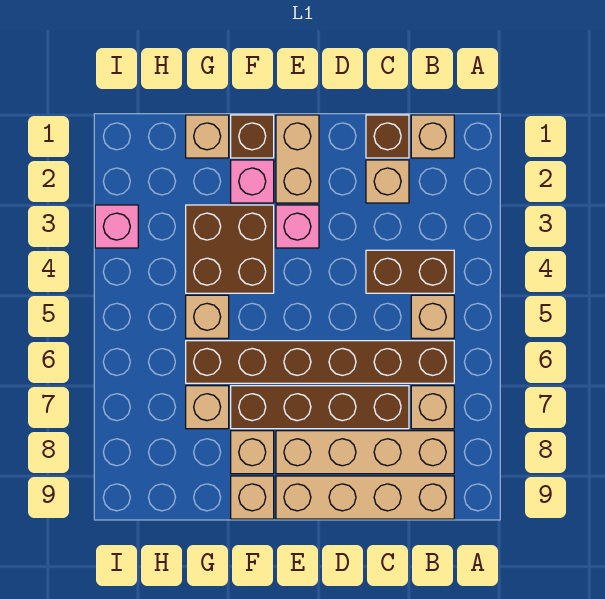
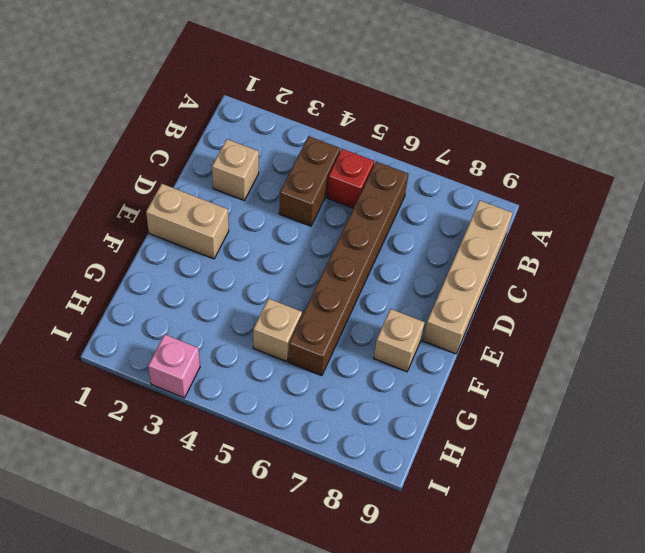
red brick B5 level 1 -> tan brick B5 level 1
none -> tan brick B1 level 1
none -> tan brick B7 level 1
none -> tan brick B8:E8 level 1

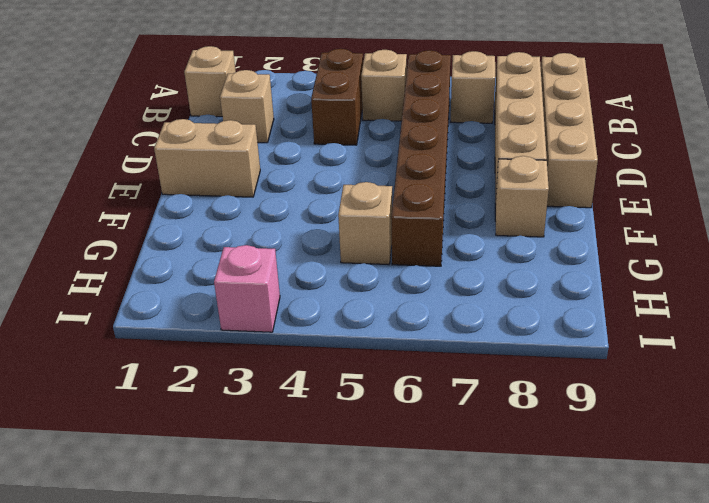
none -> brown brick C1 level 1
none -> brown brick C7:F7 level 1
none -> pink brick E3 level 1

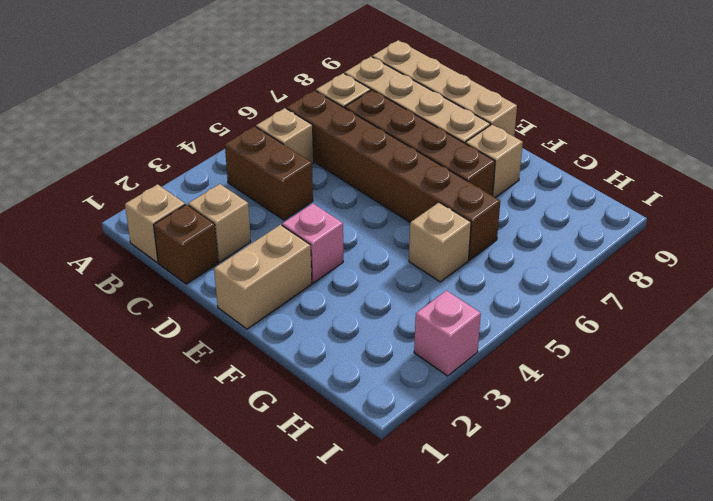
none -> brown brick F1 level 1
none -> pink brick F2 level 1
none -> brown brick F3:G4 level 1

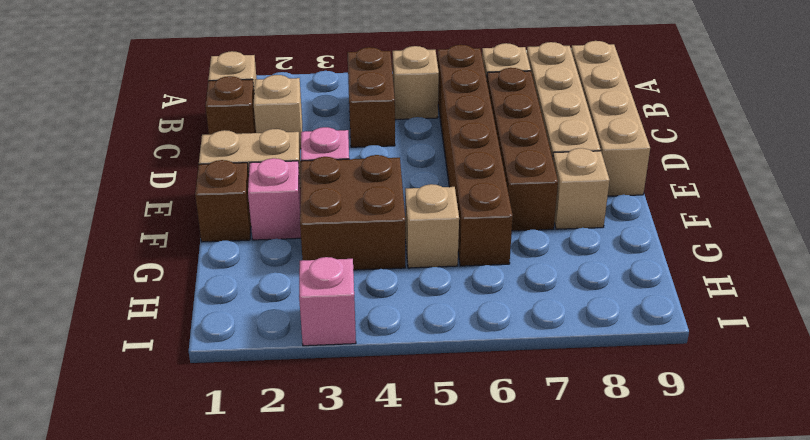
none -> tan brick F9 level 1
none -> tan brick G1 level 1
none -> tan brick G7 level 1

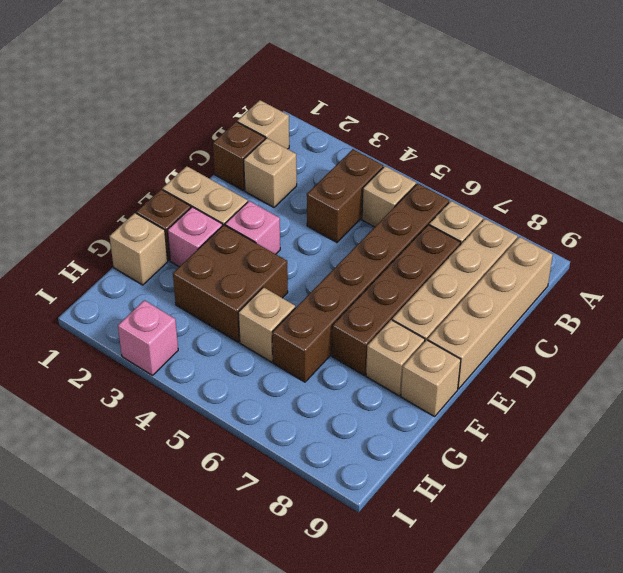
none -> tan brick G7 level 1

